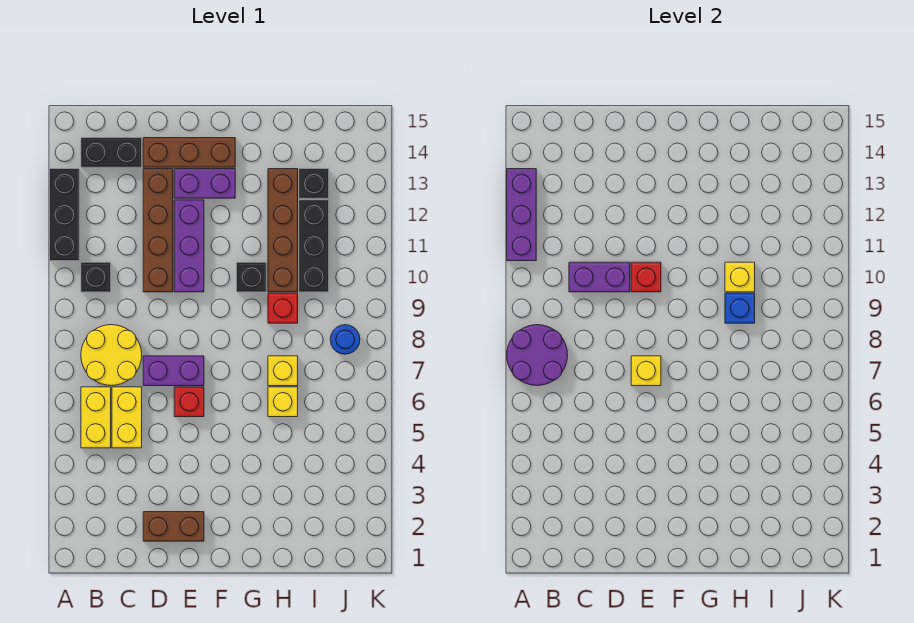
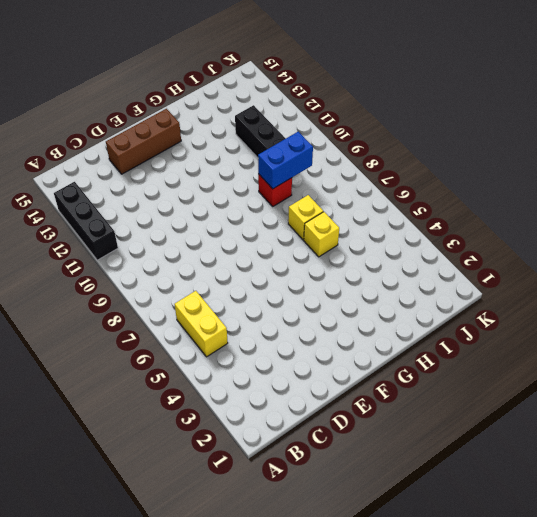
blue brick H9:I9 level 2 -> blue brick H9 level 2
none -> yellow round brick B7:C8 level 1
none -> black brick B10 level 1
none -> black brick B14:C14 level 1

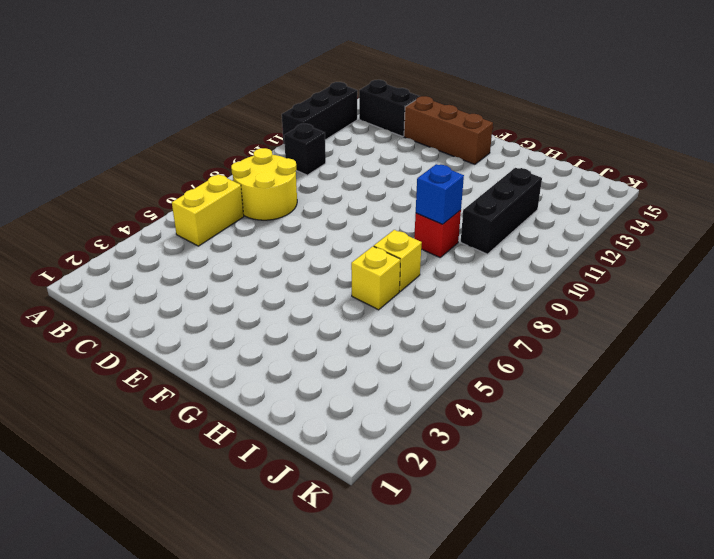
none -> yellow brick C5:C6 level 1
none -> brown brick D2:E2 level 1
none -> purple brick D7:E7 level 1

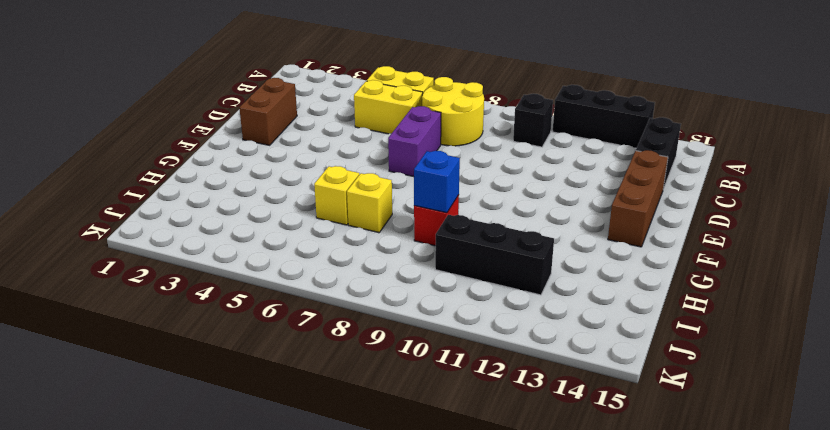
none -> brown brick D10:D13 level 1
none -> red brick E6 level 1
none -> purple brick E10:E12 level 1

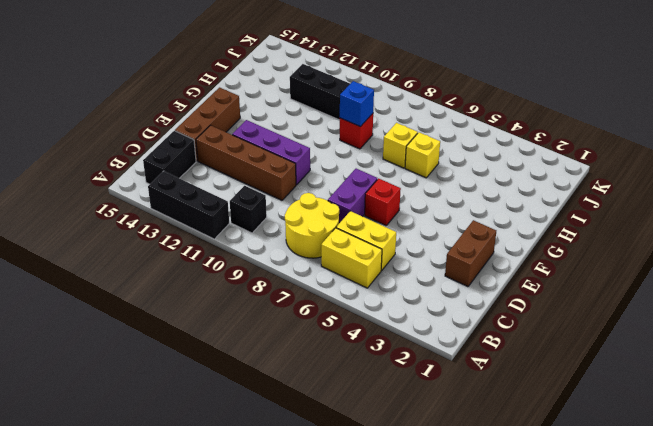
none -> purple brick E13:F13 level 1
none -> black brick G10 level 1
none -> brown brick H10:H13 level 1

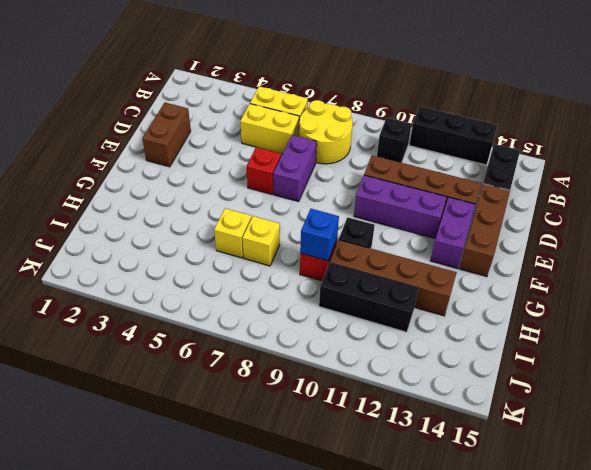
none -> black brick I13 level 1
none -> blue round brick J8 level 1
none -> purple round brick A7:B8 level 2

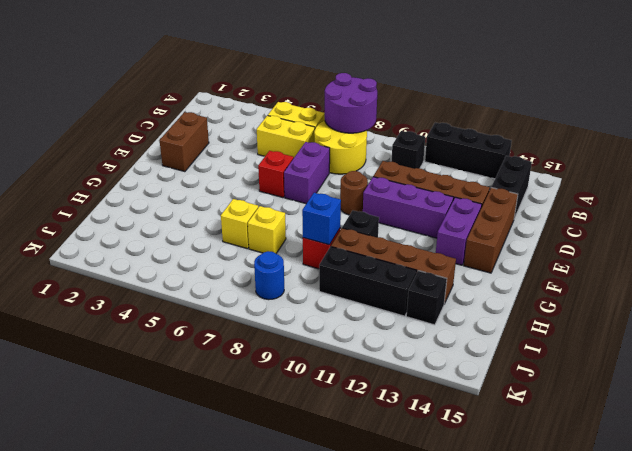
brown round brick E9 level 1 -> none
none -> purple brick A11:A13 level 2
none -> purple brick C10:D10 level 2
none -> yellow brick E7 level 2

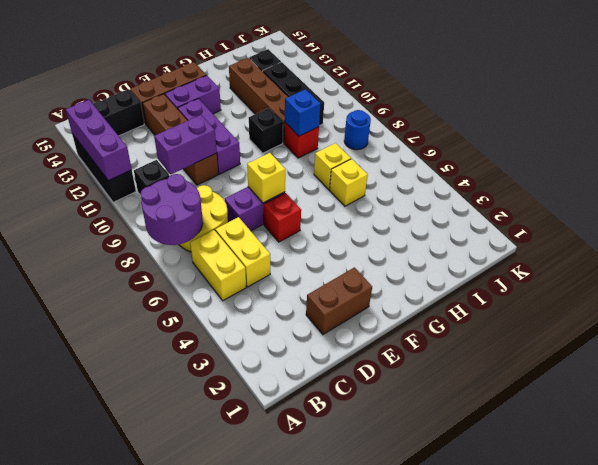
none -> red brick E10 level 2
none -> yellow brick H10 level 2

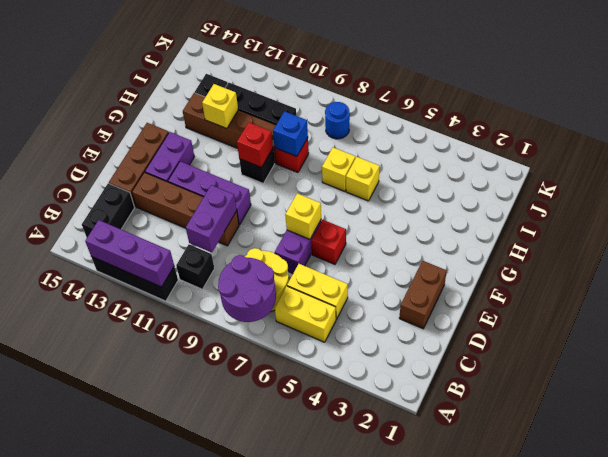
red brick G10 level 2 -> red brick E10 level 2
yellow brick H12 level 2 -> yellow brick H10 level 2

